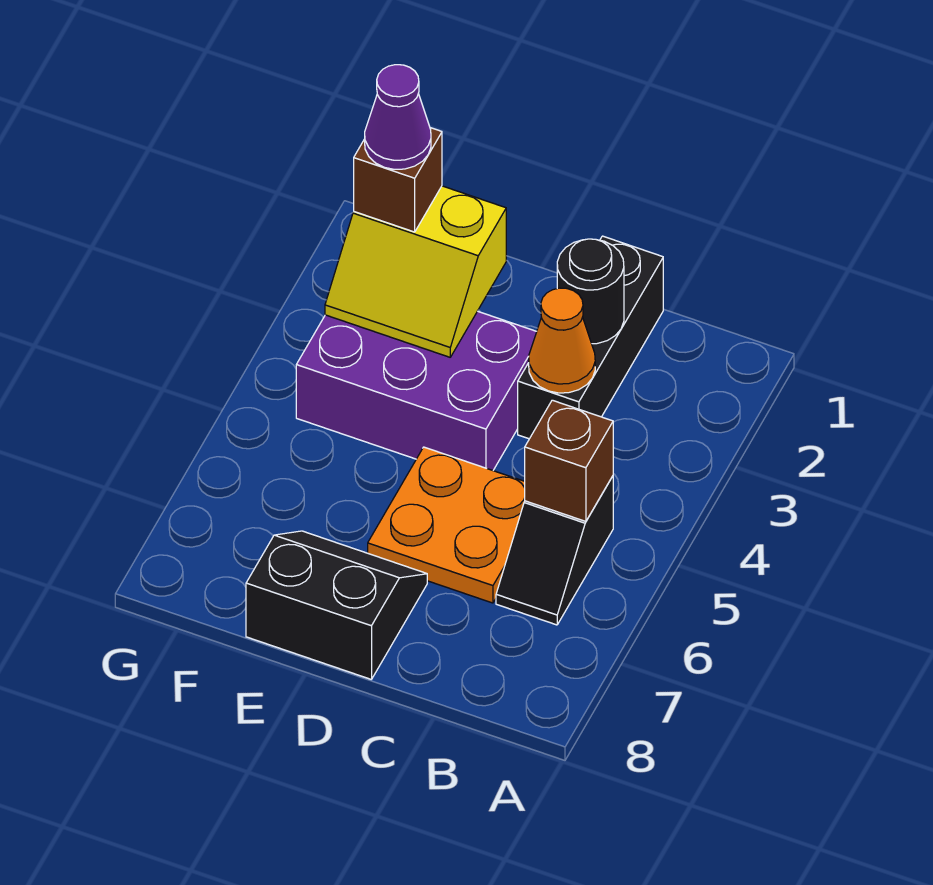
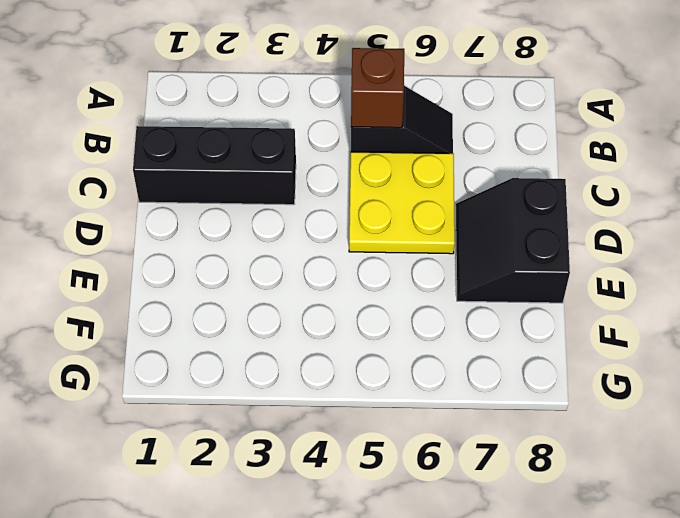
yellow plate C5:D6 level 1 -> orange plate C5:D6 level 1
none -> purple brick D3:F4 level 1
none -> black round brick C2 level 2

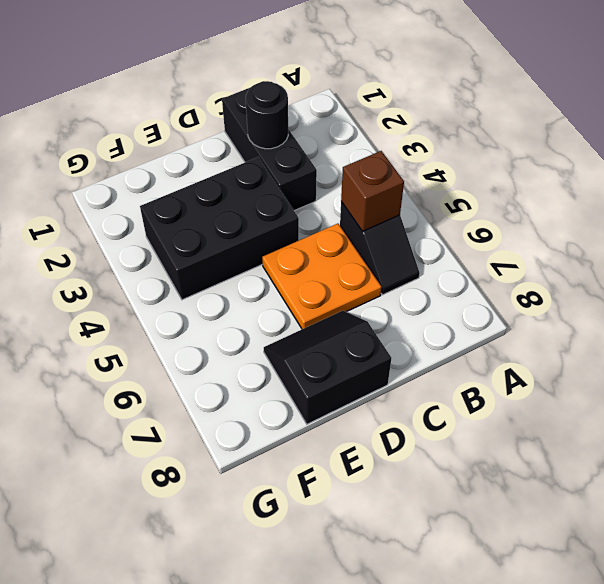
black brick D3:F4 level 1 -> purple brick D3:F4 level 1
none -> orange cone C3 level 2
none -> yellow slope E2:F3 level 2 top 2

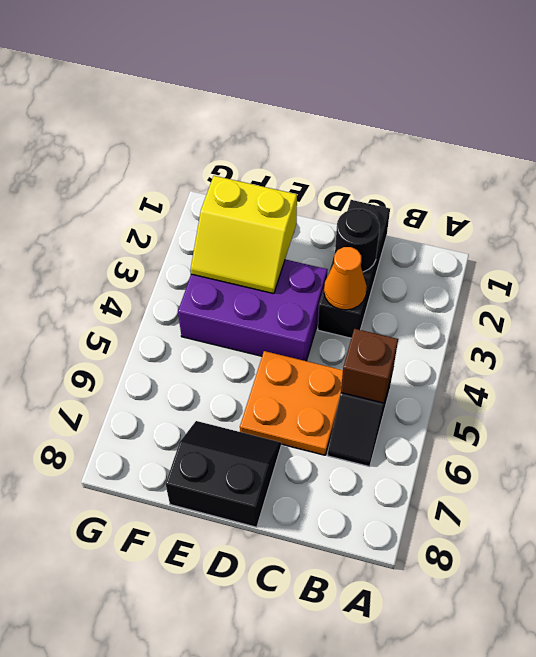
none -> brown brick F2 level 3
none -> purple cone F2 level 4

